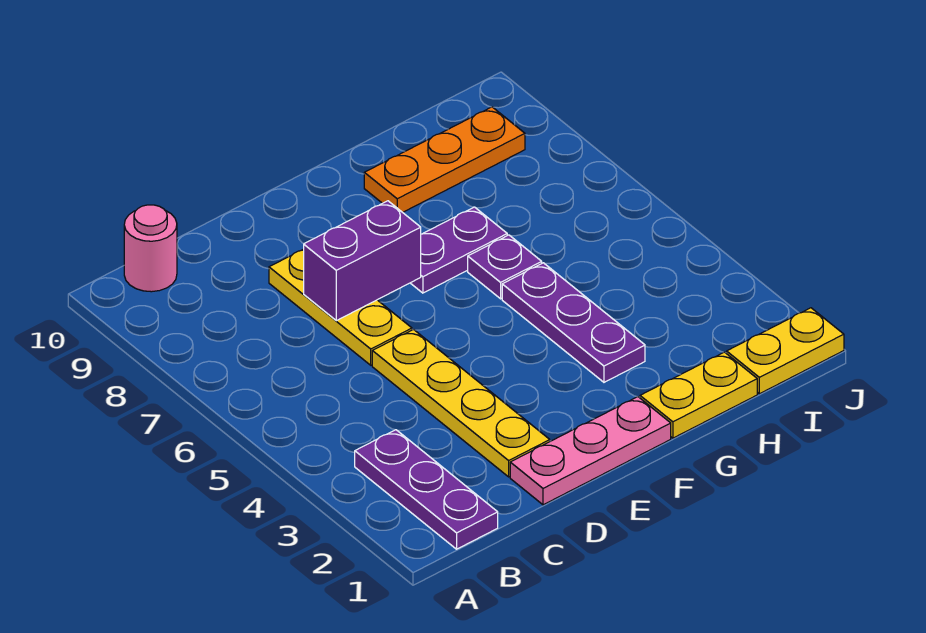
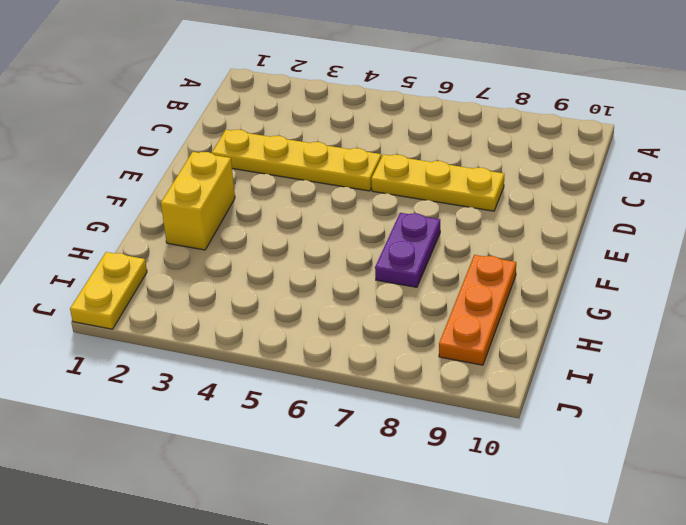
yellow brick F2:G2 level 1 -> none
none -> purple plate B1:B3 level 1
none -> pink round brick B10 level 1
none -> pink plate D1:F1 level 1

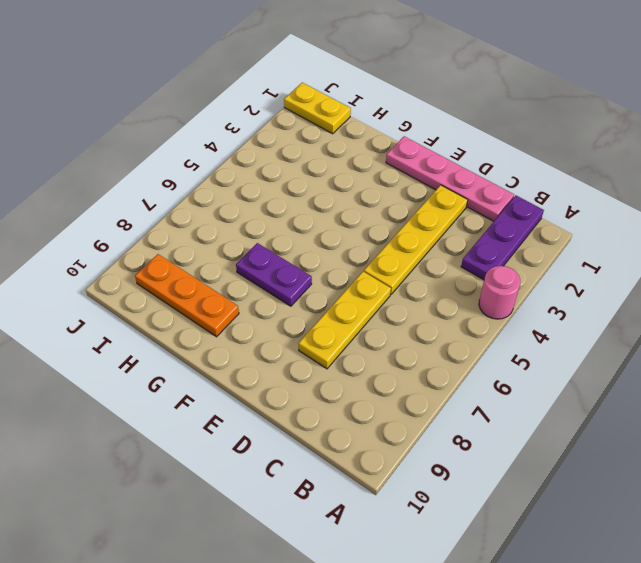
pink round brick A4 level 1 -> pink round brick B10 level 1
pink plate C1:F1 level 1 -> pink plate D1:F1 level 1
none -> yellow plate G1:H1 level 1
none -> purple plate G3:G5 level 1
none -> purple plate G6 level 1

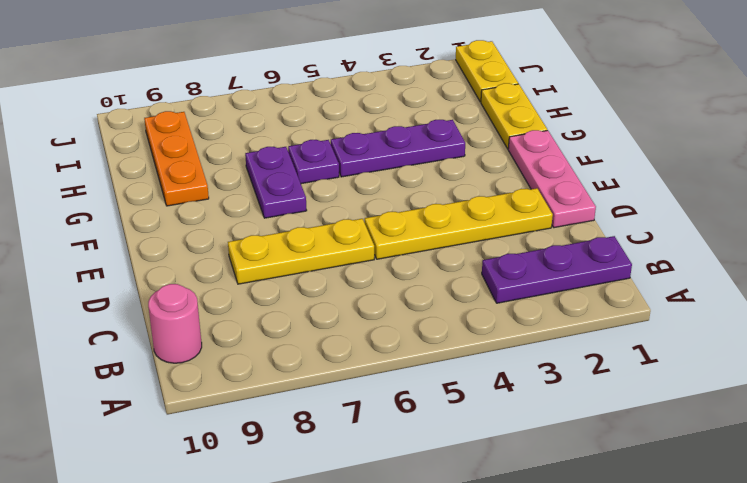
none -> purple brick D7:E7 level 2

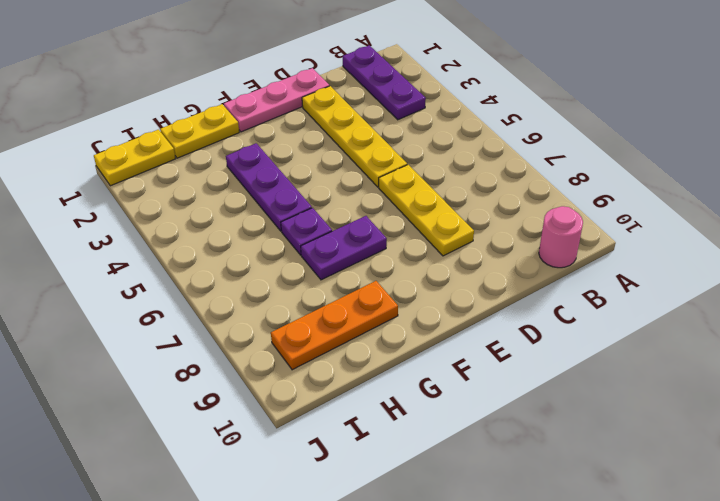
none -> purple brick D7:E7 level 2

